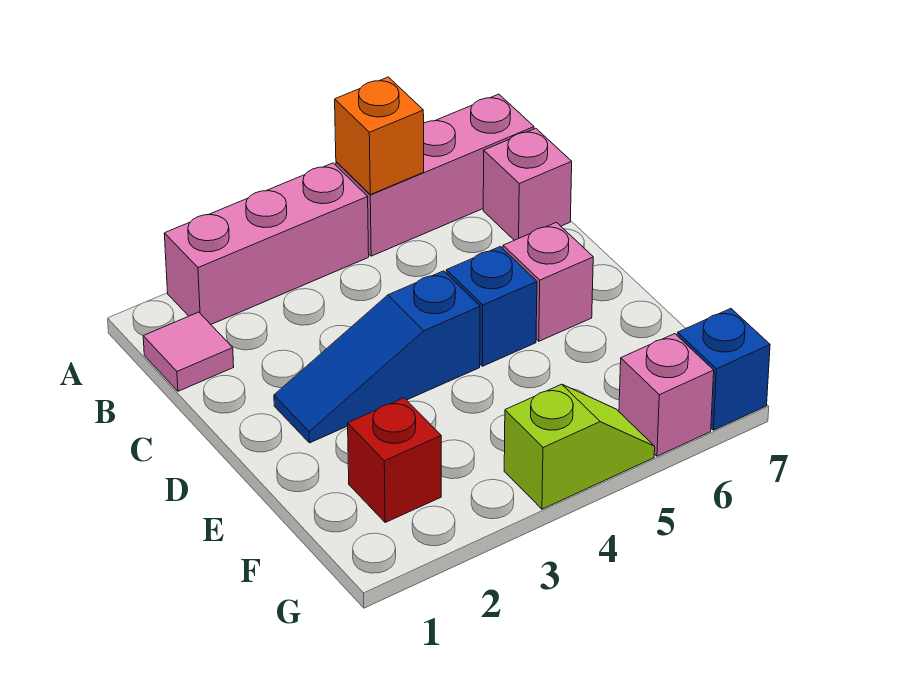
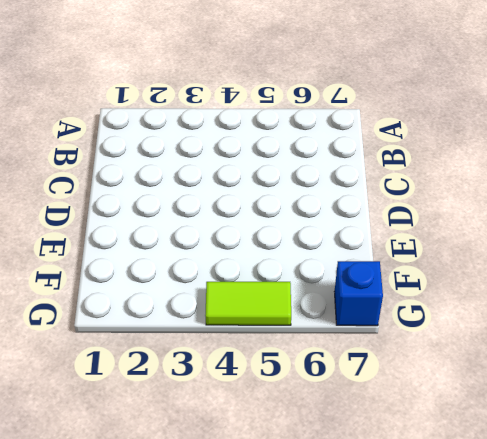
lime tile G4:G5 level 1 -> lime slope G4:G5 level 1 top 4
none -> pink brick A2:A4 level 1
none -> pink brick A5:A7 level 1
none -> pink tile B1 level 1

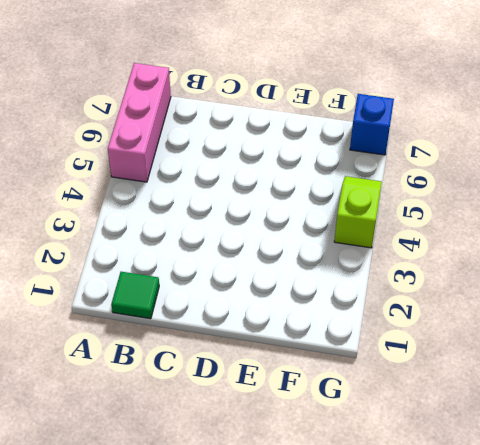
green tile B1 level 1 -> pink tile B1 level 1
none -> pink brick A2:A4 level 1
none -> pink brick B7 level 1
none -> blue slope D2:D4 level 1 top 4

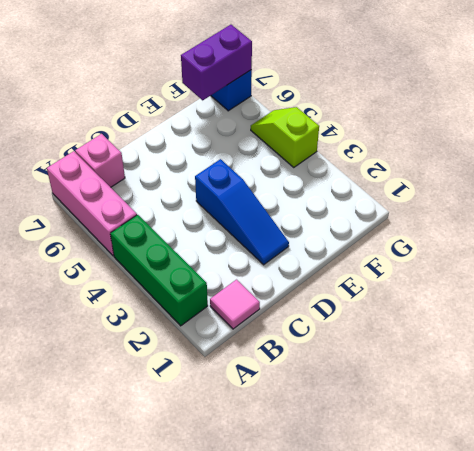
green brick A2:A4 level 1 -> pink brick A2:A4 level 1
purple brick F7:G7 level 2 -> none
none -> blue brick D5 level 1
none -> pink brick D6 level 1
none -> red brick F2 level 1

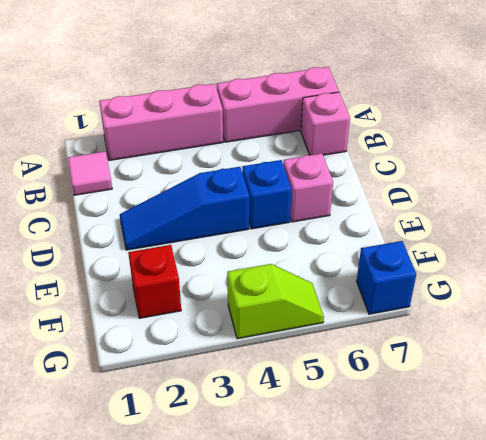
none -> pink brick G6 level 1
none -> orange brick A5 level 2

